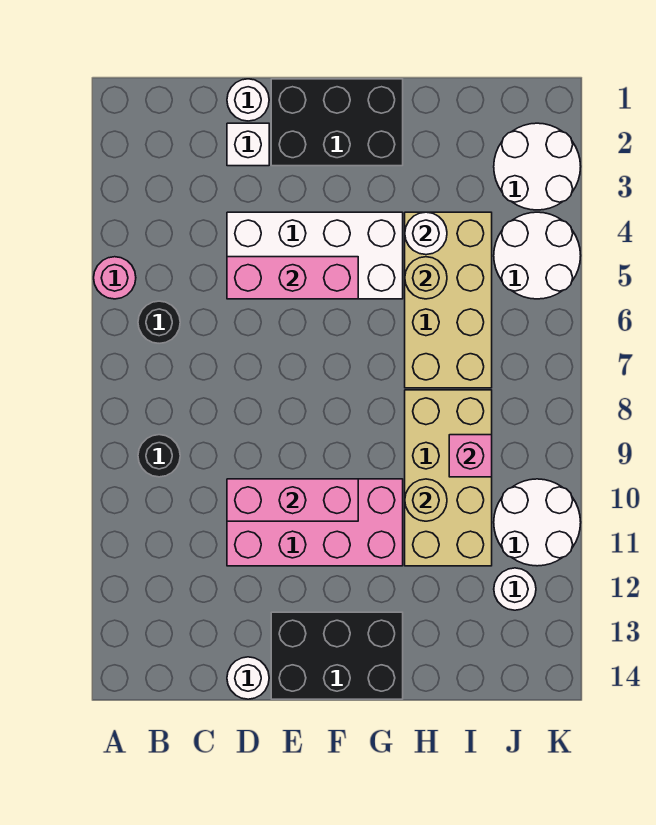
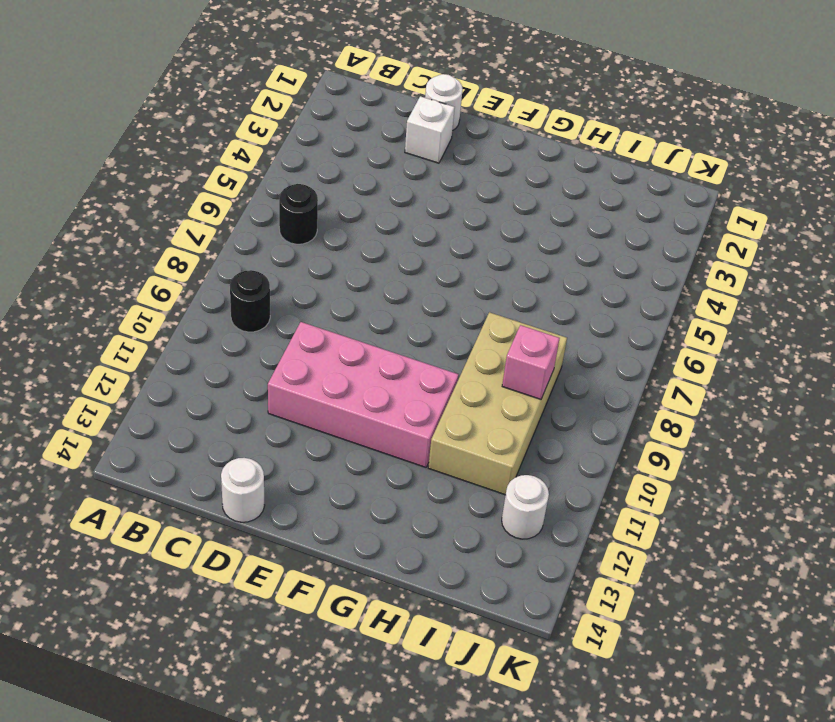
none -> pink round brick A5 level 1
none -> white brick D4:G5 level 1
none -> black brick E1:G2 level 1

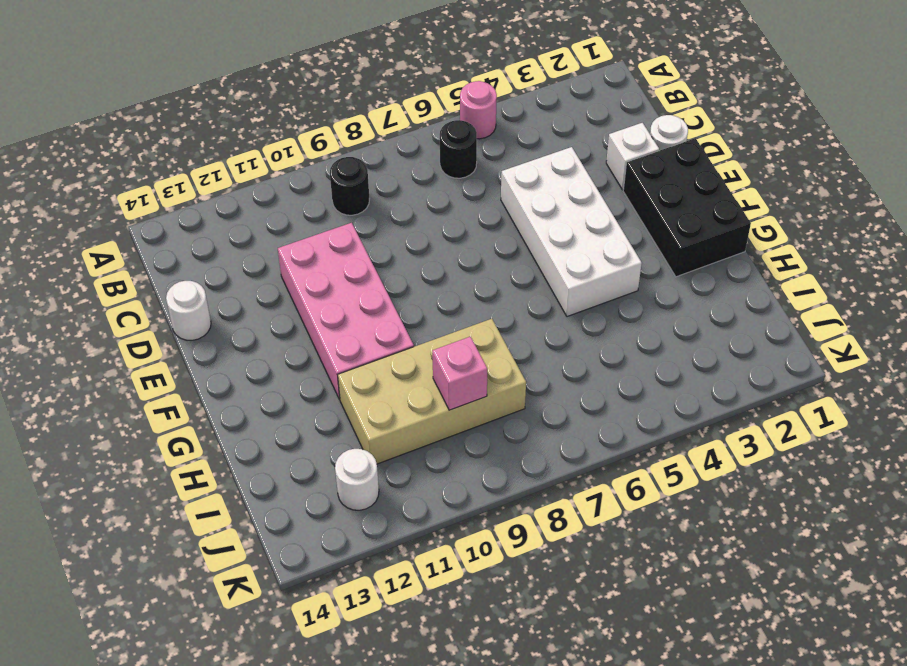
none -> black brick E13:G14 level 1
none -> tan brick H4:I7 level 1
none -> white round brick J2:K3 level 1

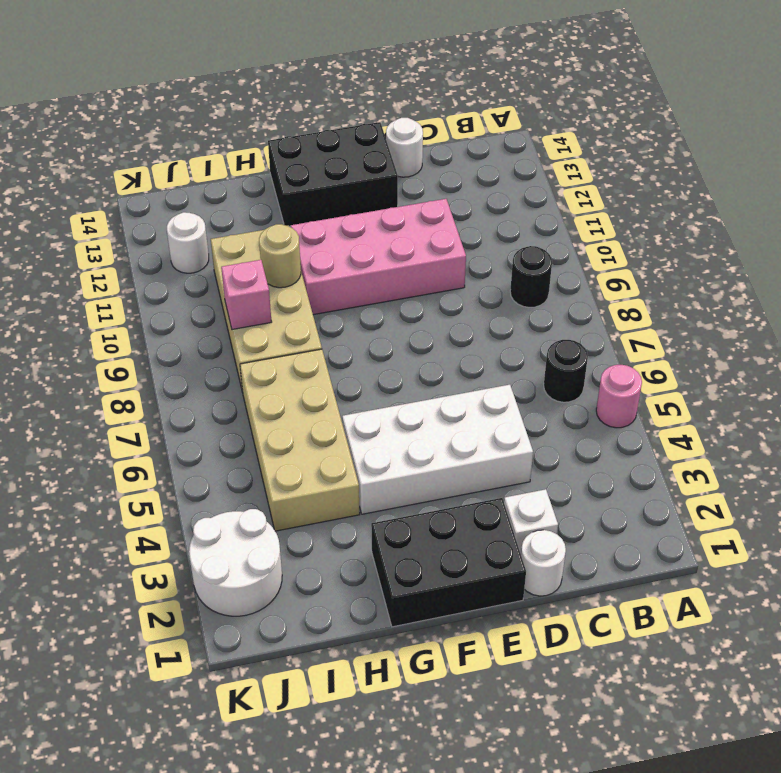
none -> white round brick J4:K5 level 1
none -> white round brick J10:K11 level 1
none -> pink brick D5:F5 level 2

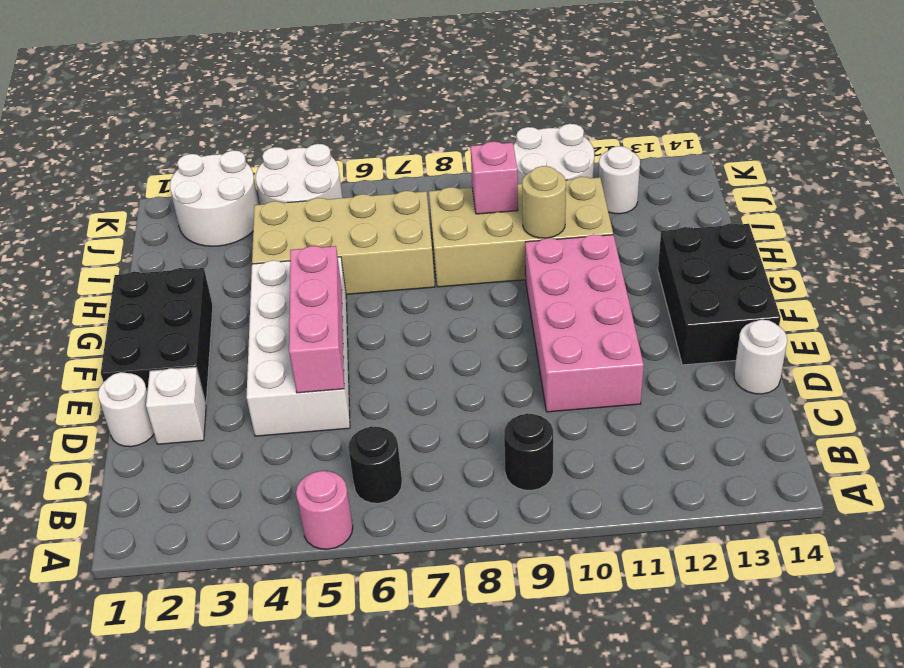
none -> pink brick D10:F10 level 2
none -> white round brick H4 level 2
none -> tan round brick H5 level 2

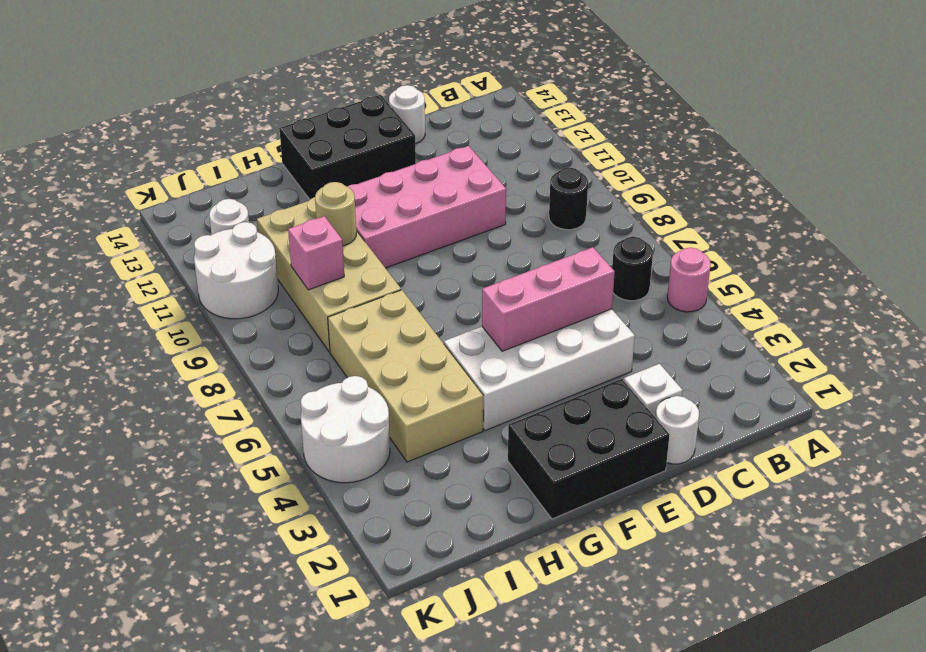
none -> white round brick J2:K3 level 1
none -> pink brick D10:F10 level 2
none -> white round brick H4 level 2

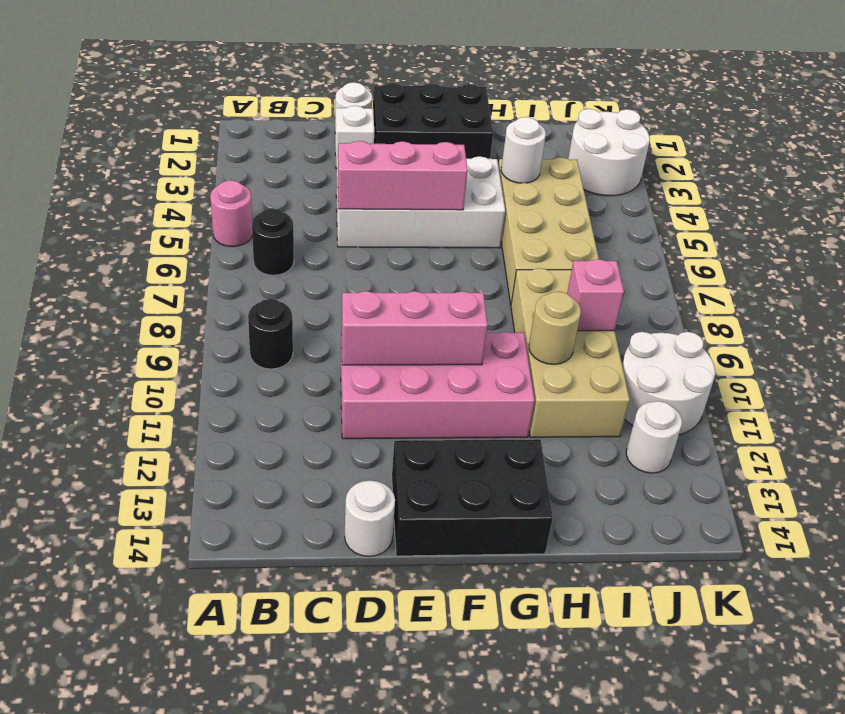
none -> white round brick J4:K5 level 1
none -> tan round brick H5 level 2

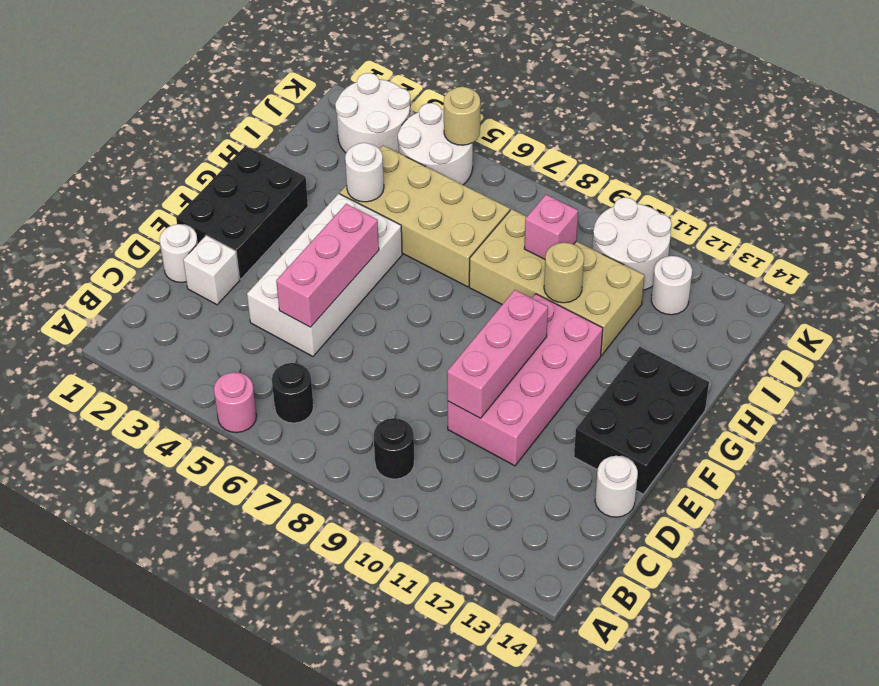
tan round brick K5 level 2 -> tan round brick H5 level 2

